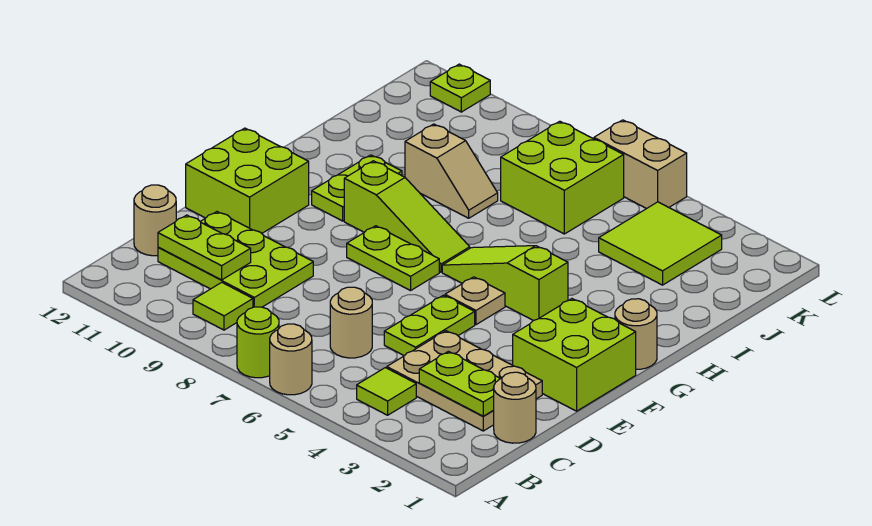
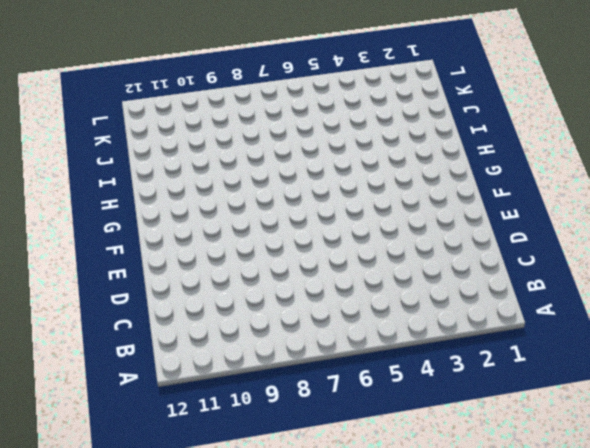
none -> tan round brick A6 level 1
none -> lime round brick A7 level 1
none -> lime tile B4 level 1

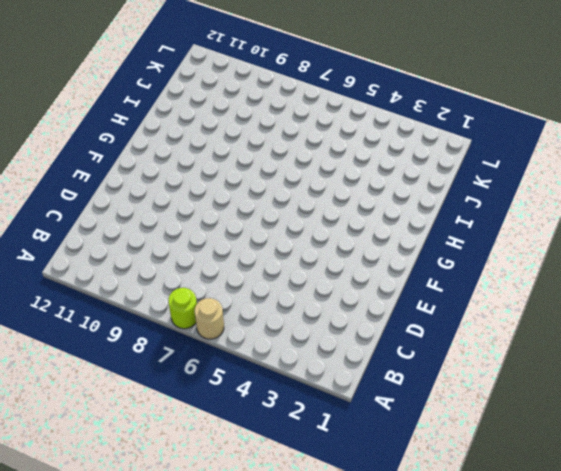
none -> lime tile B4 level 1
none -> lime tile B9 level 1
none -> tan round brick C1 level 1

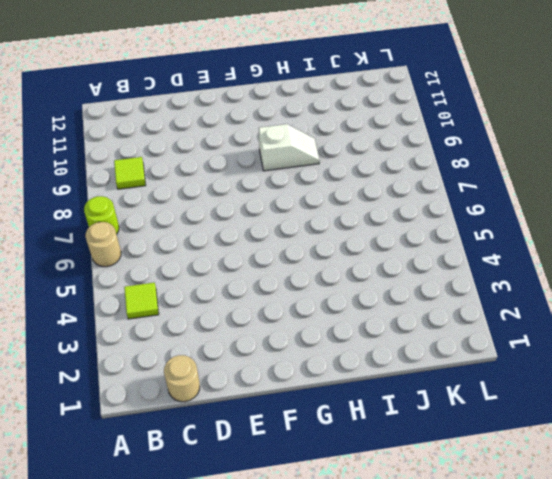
white slope G9:H9 level 1 top G -> lime slope G7:G9 level 1 top 9
none -> tan plate C2:D4 level 1
none -> tan round brick C6 level 1
none -> lime plate C9:D11 level 1

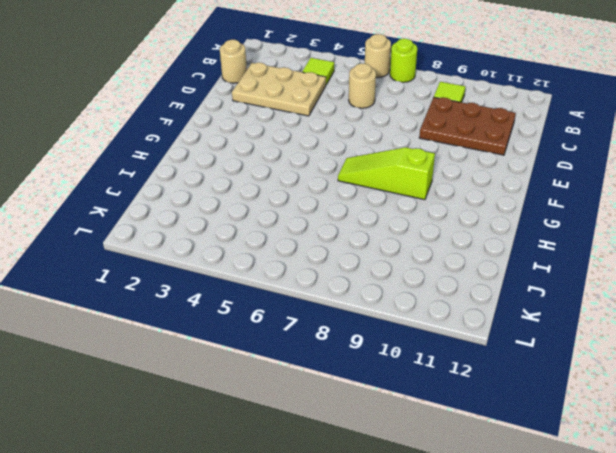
brown plate C9:D11 level 1 -> lime plate C9:D11 level 1
none -> tan round brick C12 level 1
none -> lime plate D5:E5 level 1
none -> lime brick E1:F2 level 1

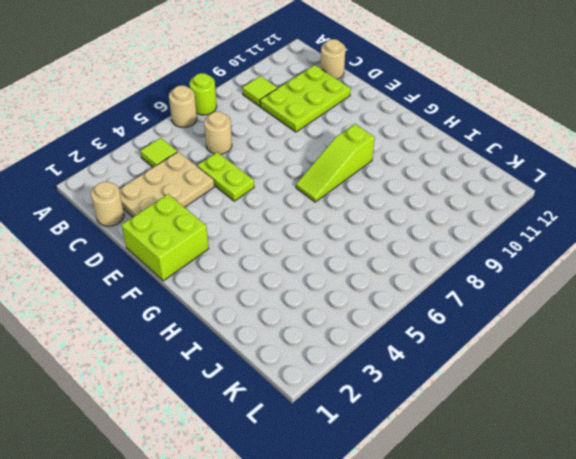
none -> lime brick E11:F12 level 1
none -> tan plate F5 level 1
none -> lime plate F7:F8 level 1

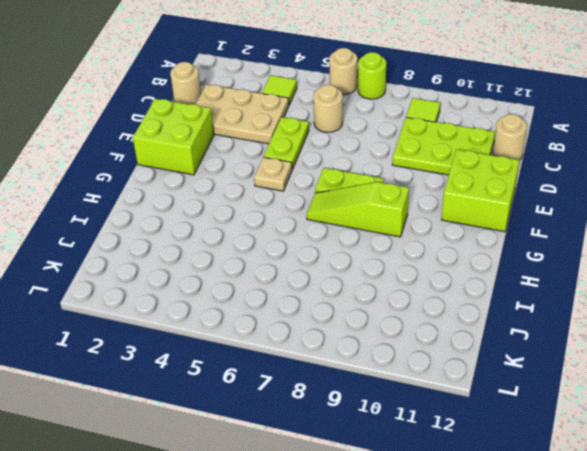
none -> tan round brick G1 level 1
none -> lime slope G4:G6 level 1 top 4
none -> lime plate G10:H10 level 1

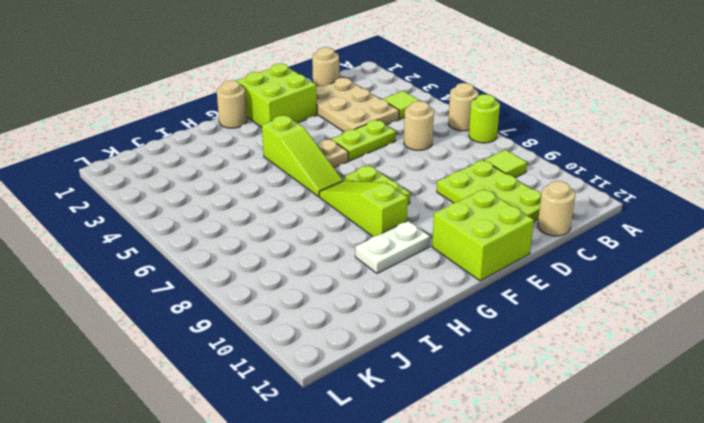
white plate G10:H10 level 1 -> lime plate G10:H10 level 1
none -> tan slope I8:I9 level 1 top 9
none -> lime tile J3:K4 level 1
none -> lime brick J6:K7 level 1

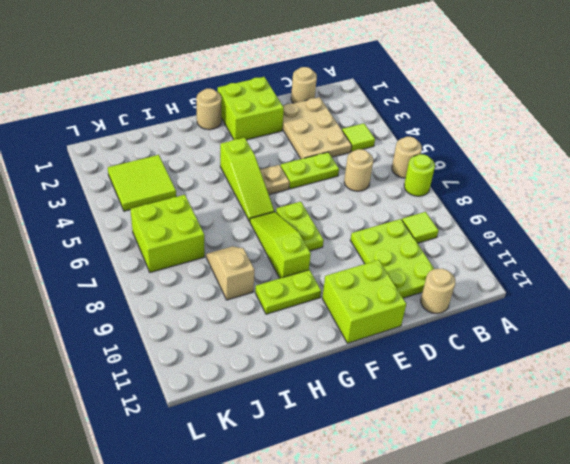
none -> tan brick L5:L6 level 1
none -> lime plate L11 level 1
none -> lime plate C2:C3 level 2

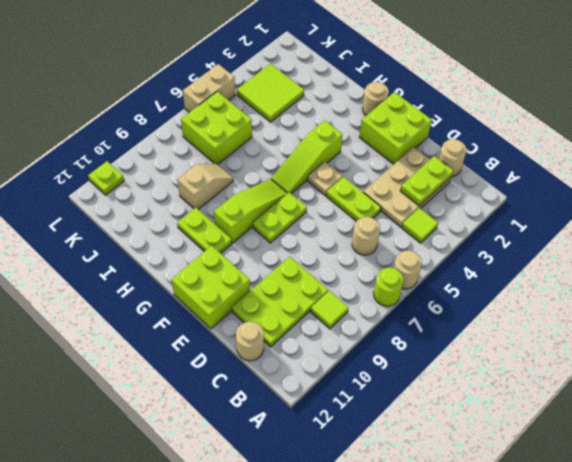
none -> lime plate C10:C11 level 2

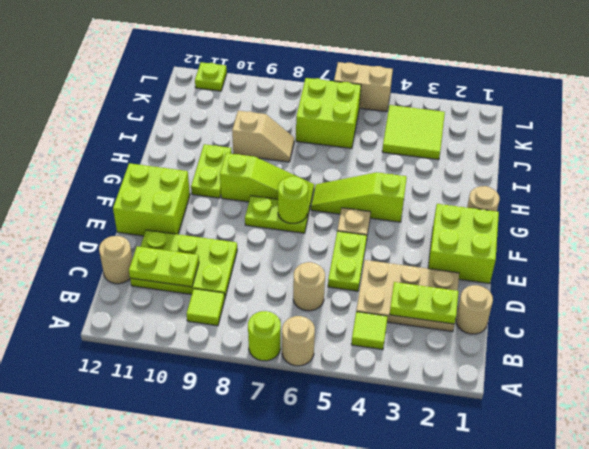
lime round brick F7 level 2 -> none

